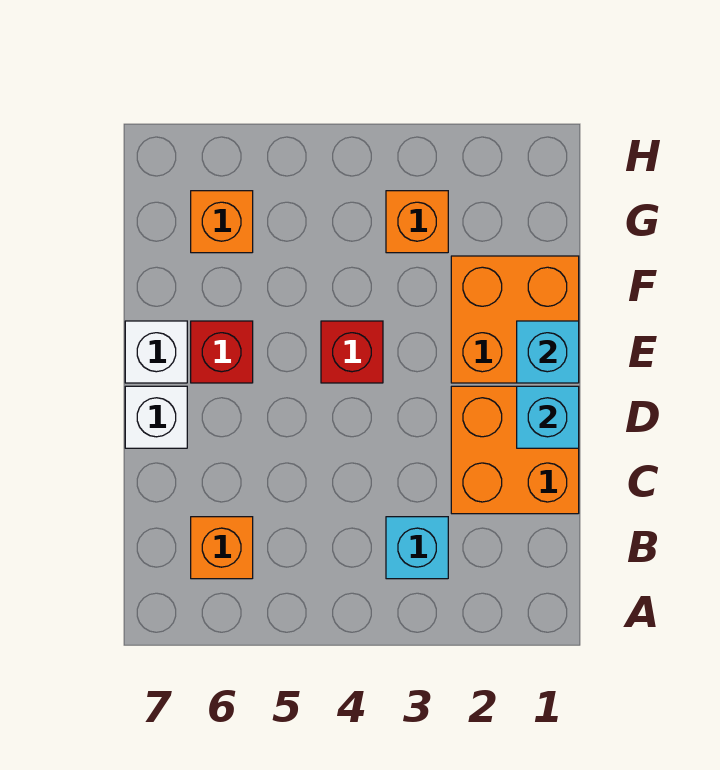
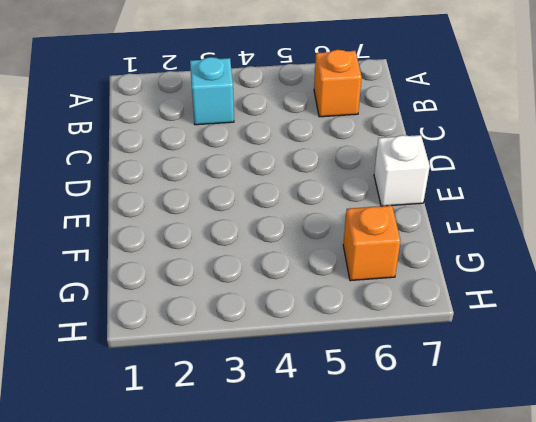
none -> orange brick C1:D2 level 1
none -> white brick D7 level 1
none -> orange brick E1:F2 level 1

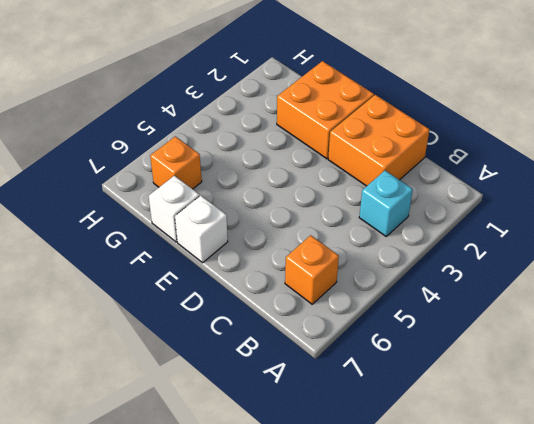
white brick F7 level 1 -> white brick D7 level 1
none -> red brick E4 level 1
none -> red brick E6 level 1
none -> orange brick G3 level 1

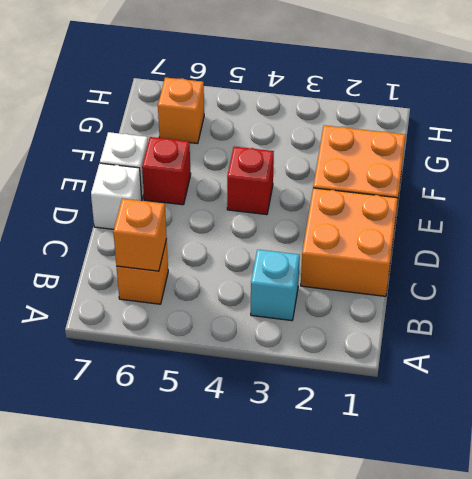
orange brick B6 level 2 -> orange brick G3 level 1
none -> cyan brick D1 level 2
none -> cyan brick E1 level 2

